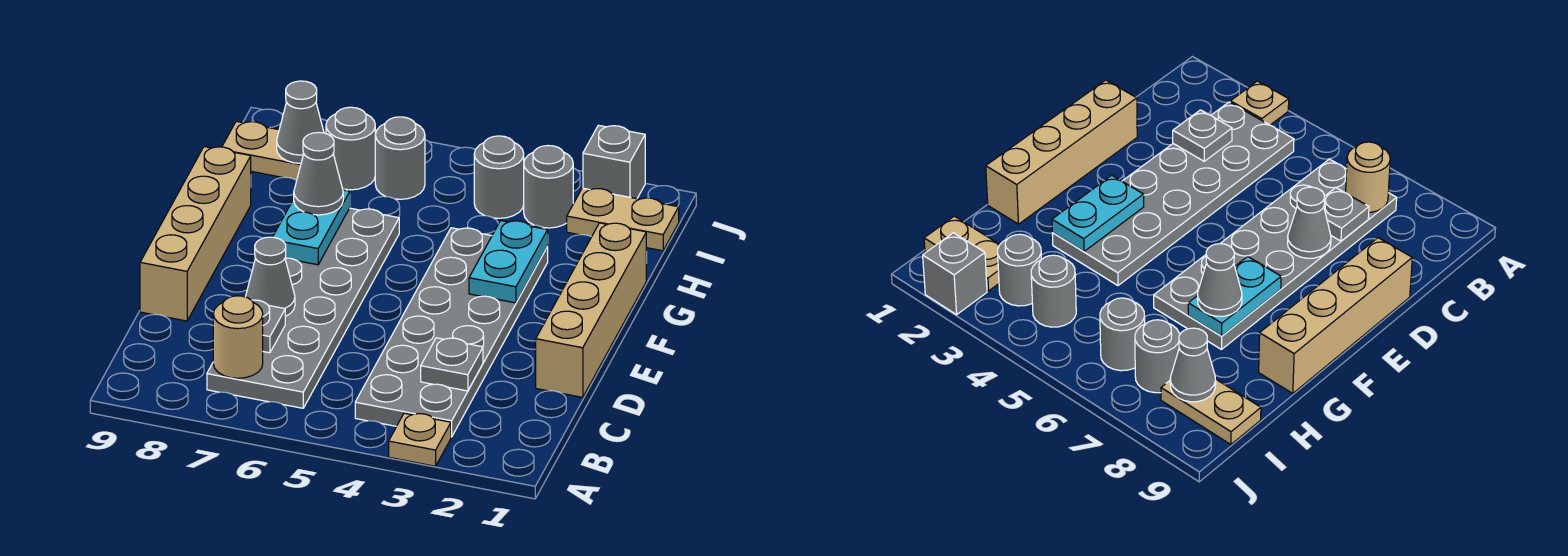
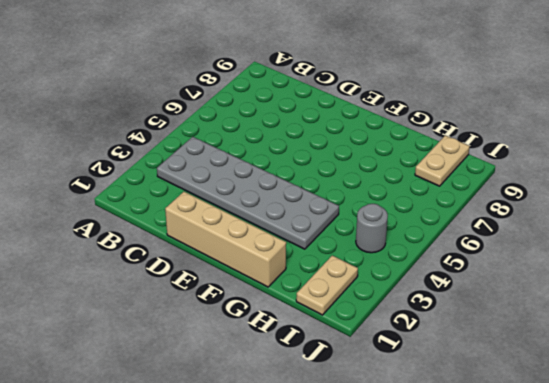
none -> tan plate A3 level 1
none -> grey plate B6:G7 level 1
none -> tan brick D9:G9 level 1

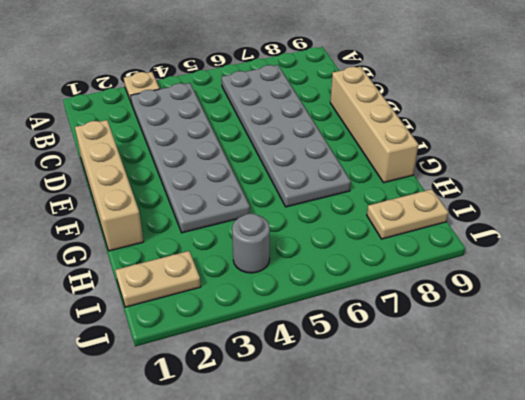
none -> grey round brick I3 level 1
none -> grey round brick I6 level 1
none -> grey round brick I7 level 1

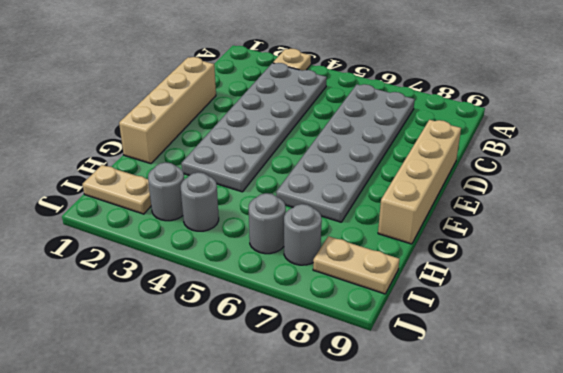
none -> grey brick J2 level 1
none -> tan round brick B7 level 2
none -> grey plate C3 level 2

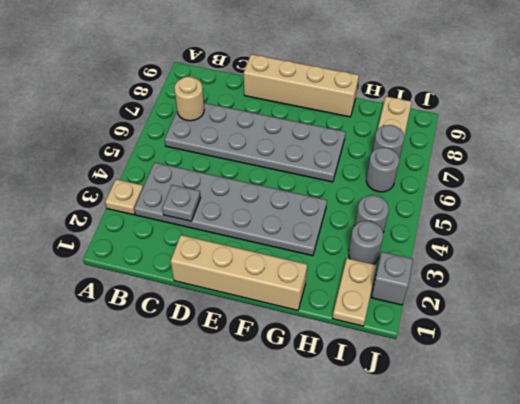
none -> grey plate C7 level 2
none -> grey cone D7 level 2
none -> cyan plate F3:G3 level 2

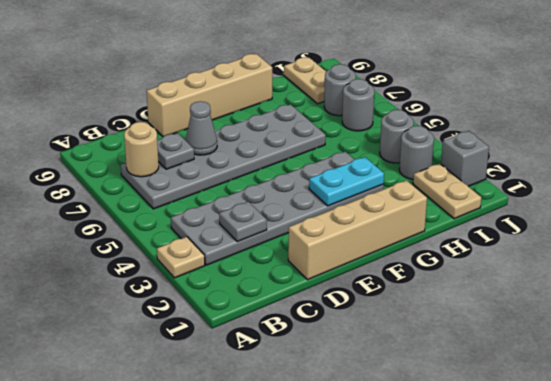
none -> cyan plate F7:G7 level 2
none -> grey cone I8 level 2
none -> grey cone G7 level 3

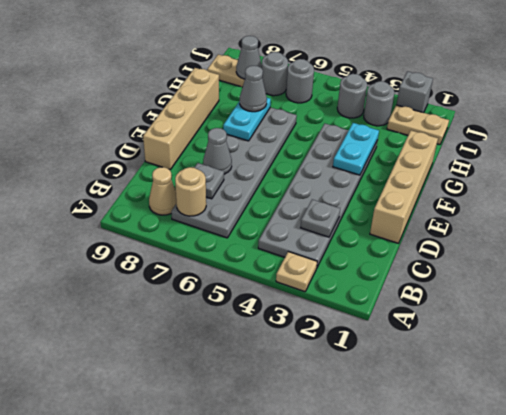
tan cone B8 level 1 -> none

